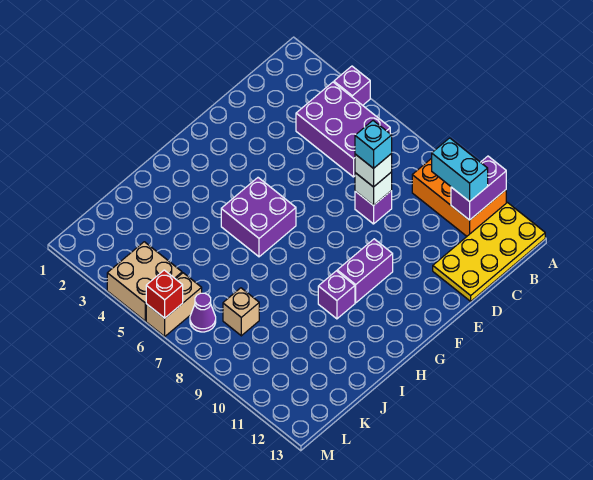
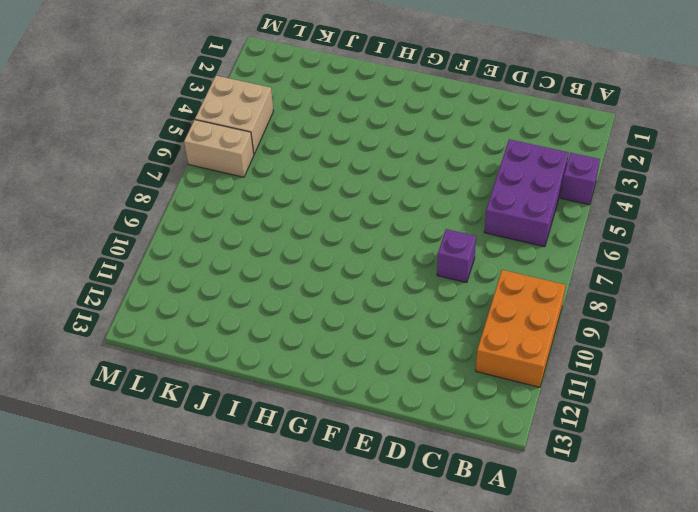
none -> yellow plate A12:D13 level 1
none -> purple brick F10:G10 level 1
none -> purple brick G5:H6 level 1

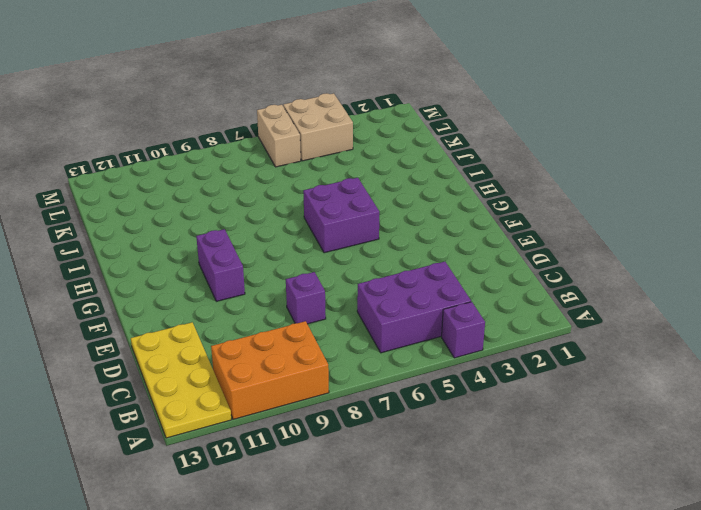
none -> purple brick H10 level 1
none -> tan brick K8 level 1
none -> purple cone L7 level 1

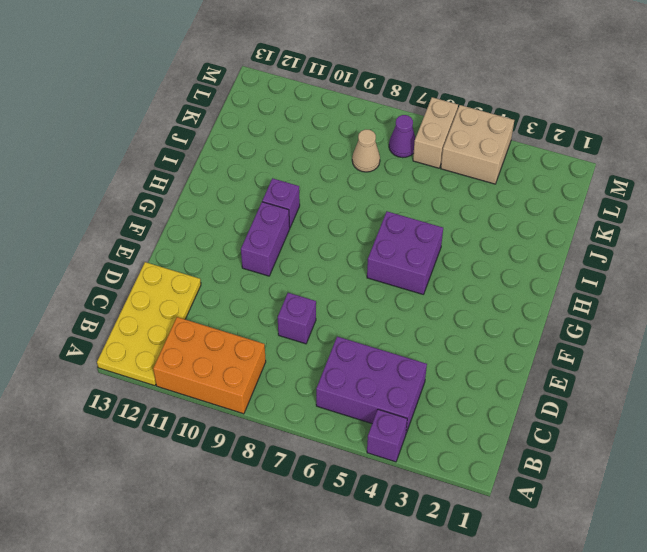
tan cone K8 level 1 -> tan brick K8 level 1
none -> purple brick A11:B11 level 2
none -> white brick D8 level 2
none -> red brick M6 level 2

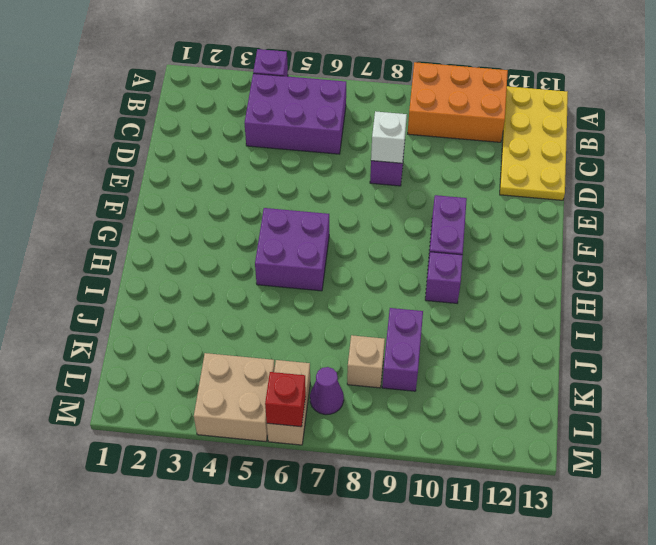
purple brick J9:K9 level 1 -> purple brick A11:B11 level 2
none -> cyan brick B10:B11 level 3
none -> white brick D8 level 3
none -> cyan brick D8 level 4

